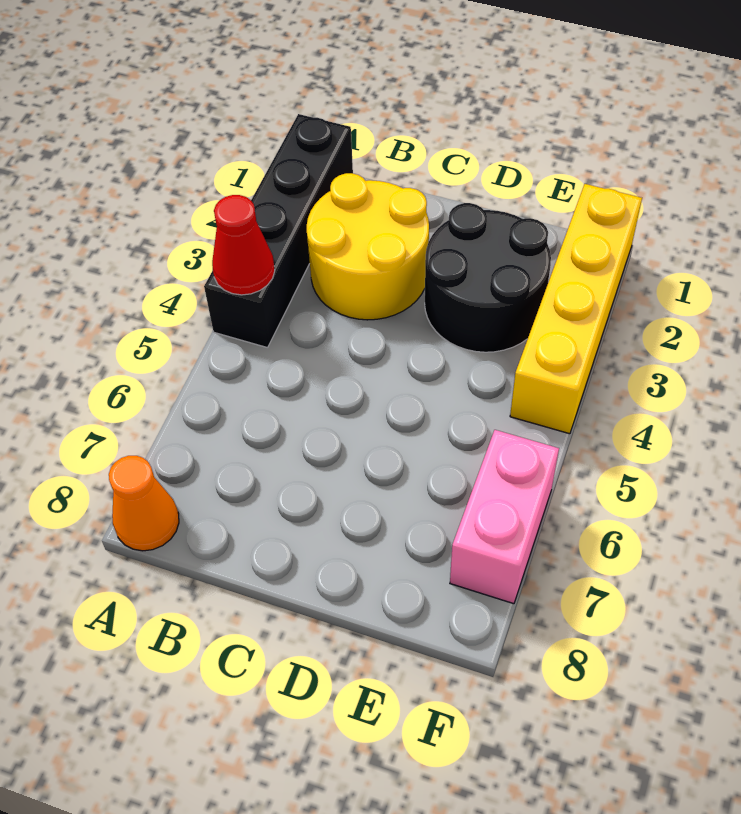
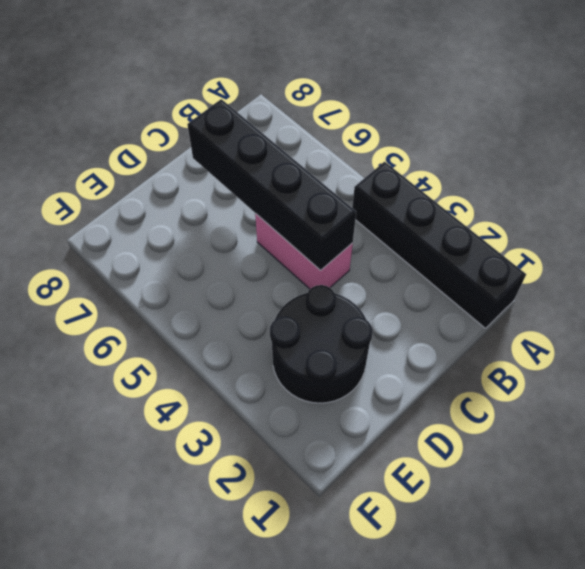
pink brick C4:C5 level 1 -> pink brick F6:F7 level 1
black brick C4:C7 level 2 -> none
none -> orange cone A8 level 1
none -> yellow round brick B2:C3 level 1

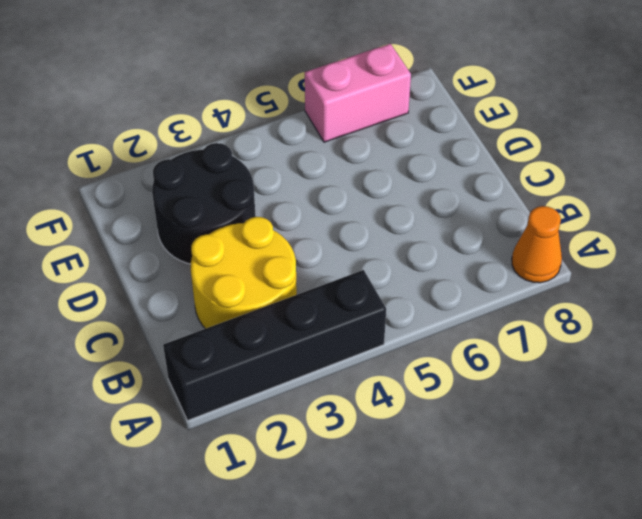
none -> yellow brick F1:F4 level 1
none -> red cone A4 level 2

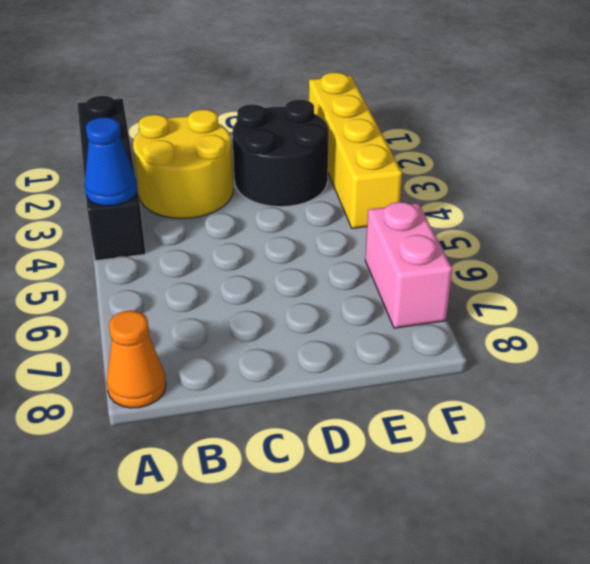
blue cone A4 level 2 -> red cone A4 level 2

